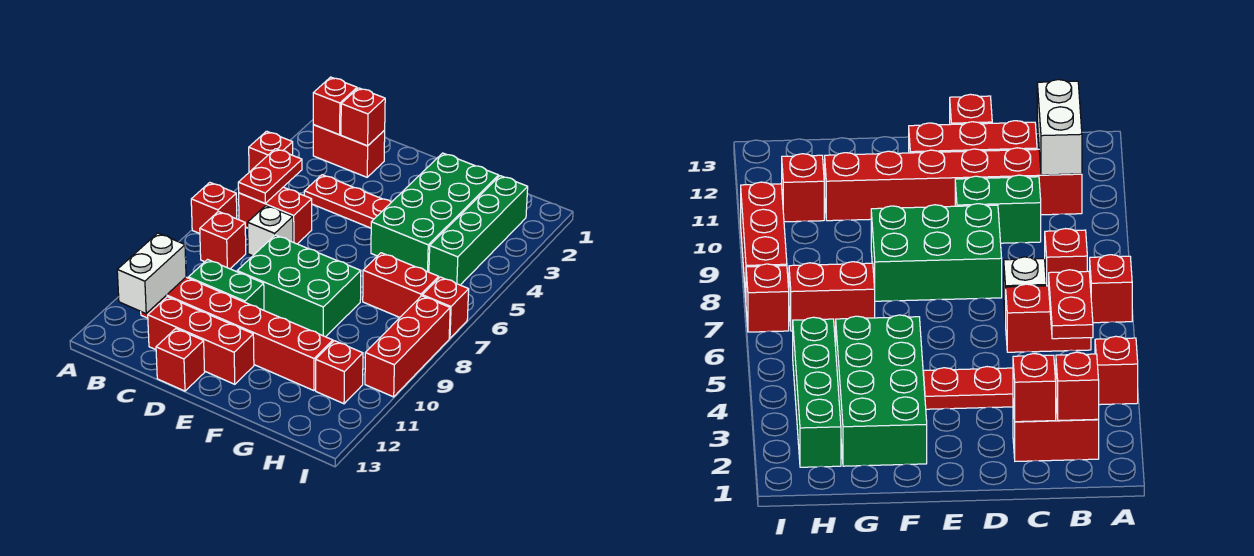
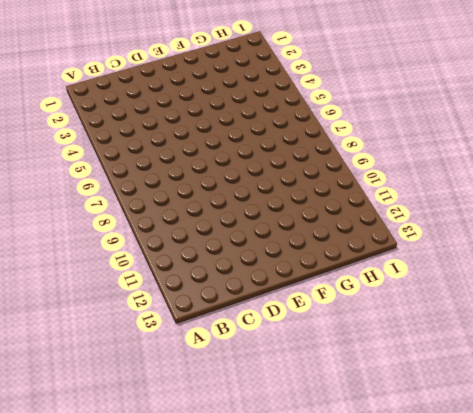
none -> red brick A4 level 1
none -> red brick A7 level 1
none -> red brick B2:C2 level 1

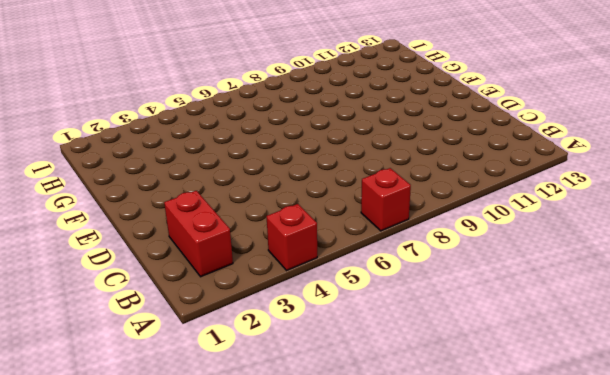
none -> red brick B6:C6 level 1
none -> red brick B8 level 1
none -> red brick B11:G11 level 1

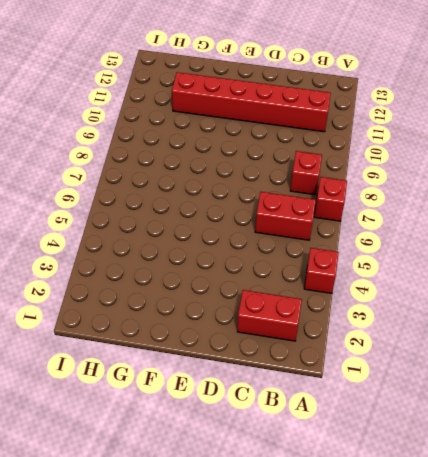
none -> red plate C4:E4 level 1
none -> white brick C7 level 1
none -> green brick C10:D10 level 1

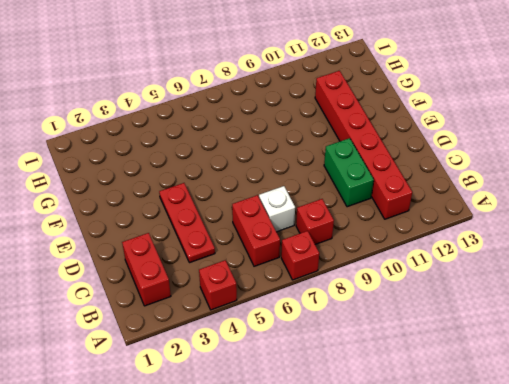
none -> red brick C12:E12 level 1
none -> green brick D8:F9 level 1
none -> red brick D13 level 1

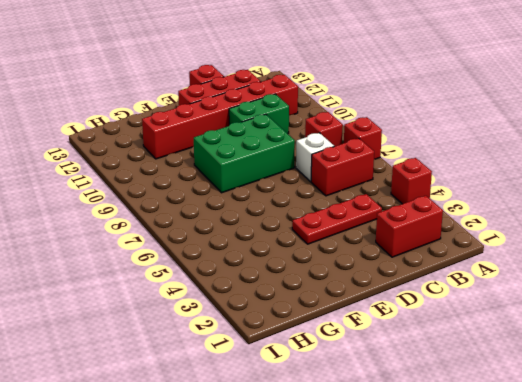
none -> green brick F2:G5 level 1
none -> red brick G7:H7 level 1
none -> green brick H2:H5 level 1

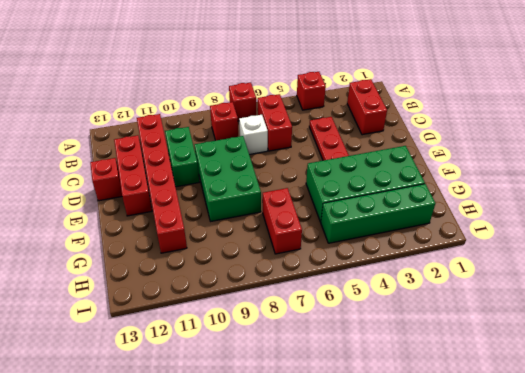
none -> red brick H11 level 1
none -> red brick I7 level 1
none -> red brick I8:I10 level 1

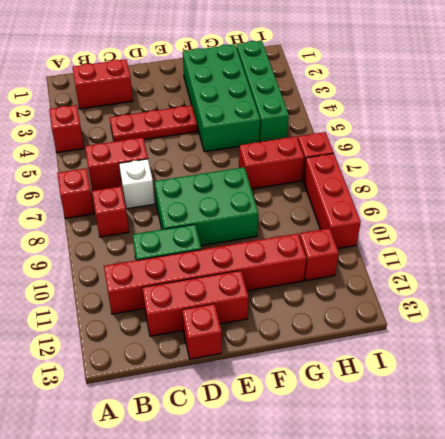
none -> red brick B2 level 2
none -> red plate B5:B6 level 2
none -> white brick B11:B12 level 2

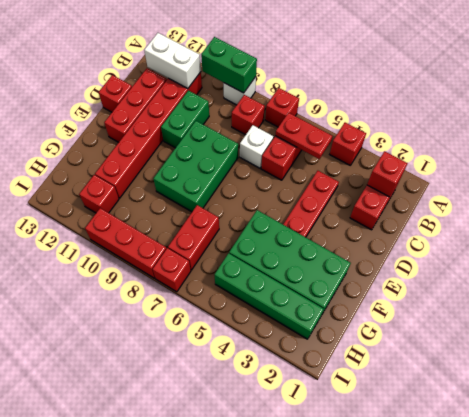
white brick A9 level 1 -> none
green brick A9:A10 level 2 -> none
none -> red brick C2 level 2

